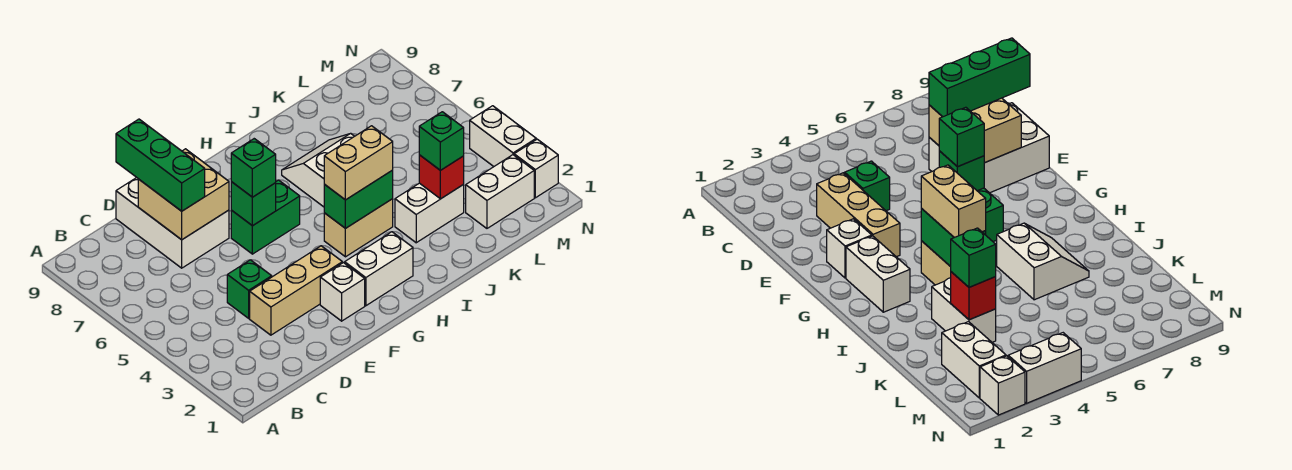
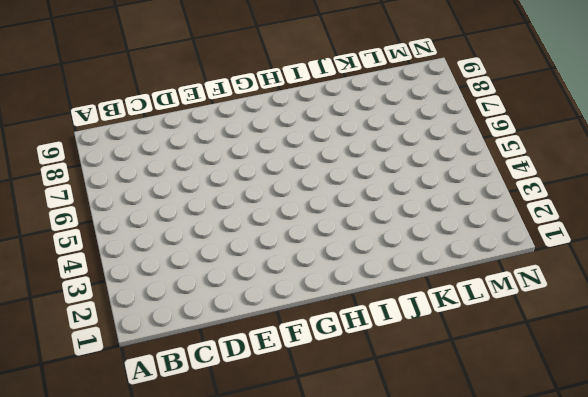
none -> tan brick D3:F3 level 1
none -> green brick D4 level 1
none -> white brick D7:E9 level 1

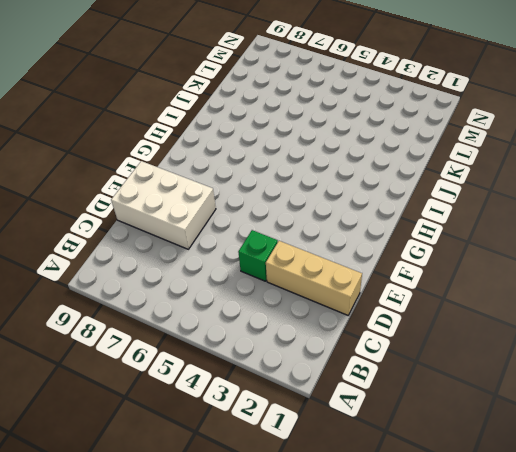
tan brick D1:D3 level 1 -> tan brick D3:F3 level 1
none -> white brick F2 level 1
none -> green brick F6:G6 level 1
none -> white brick G2:H2 level 1

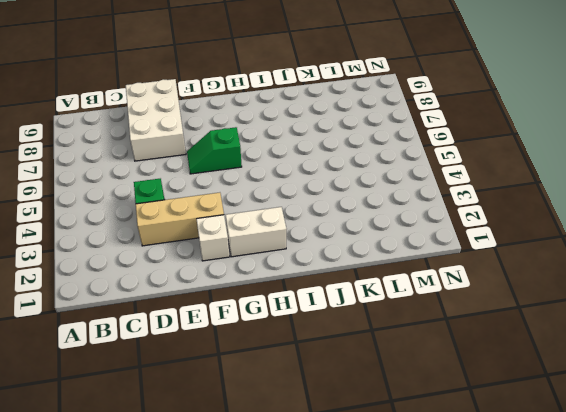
green slope F6:G6 level 1 top G -> green brick F6:G6 level 1
none -> tan brick H4:I4 level 1
none -> white slope I6:J7 level 1 top 6
none -> white brick J3:K3 level 1

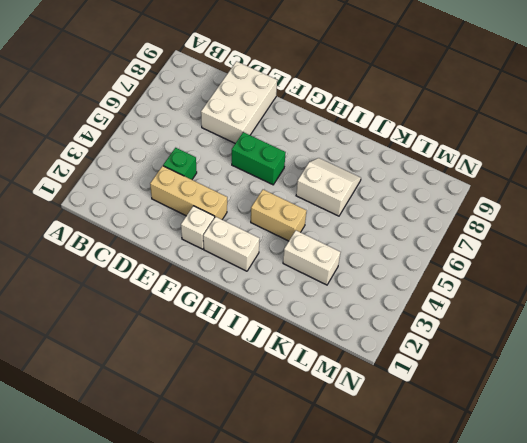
none -> white brick L2:M2 level 1
none -> white brick N2 level 1
none -> white brick N3:N4 level 1

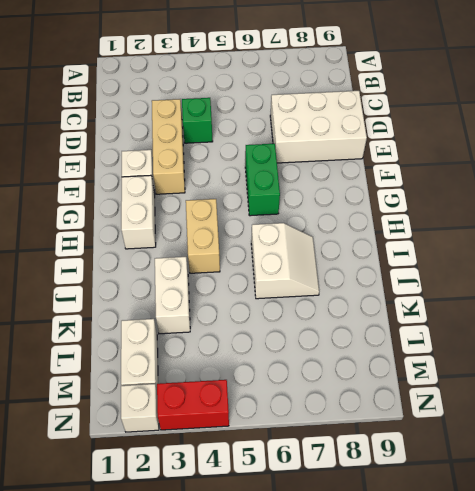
red brick N3:N4 level 1 -> white brick N3:N4 level 1
none -> tan brick D7:E8 level 2
none -> green brick F6 level 2
none -> green brick H4:I4 level 2

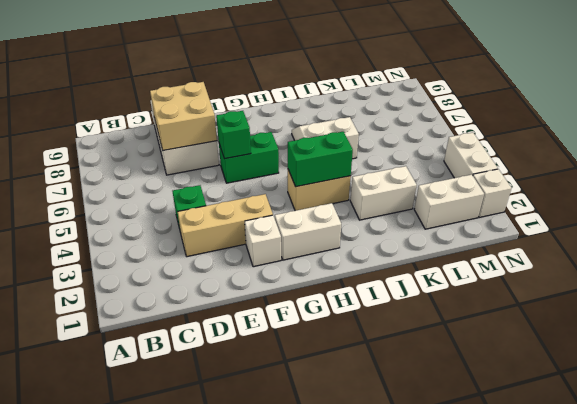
none -> red brick K3 level 2
none -> green brick D7:D9 level 3
none -> green brick F6 level 3

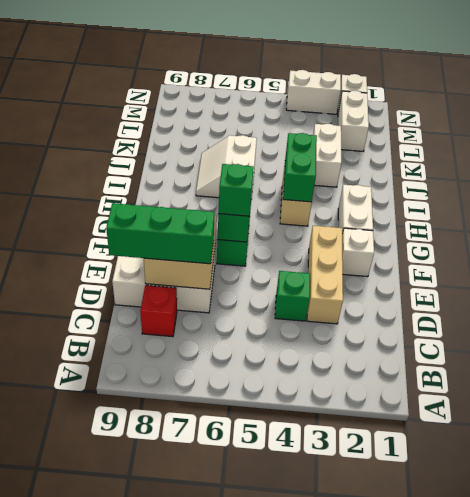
red brick C8 level 1 -> red brick K3 level 2
none -> tan brick H4:I4 level 3
none -> green brick K3 level 3

